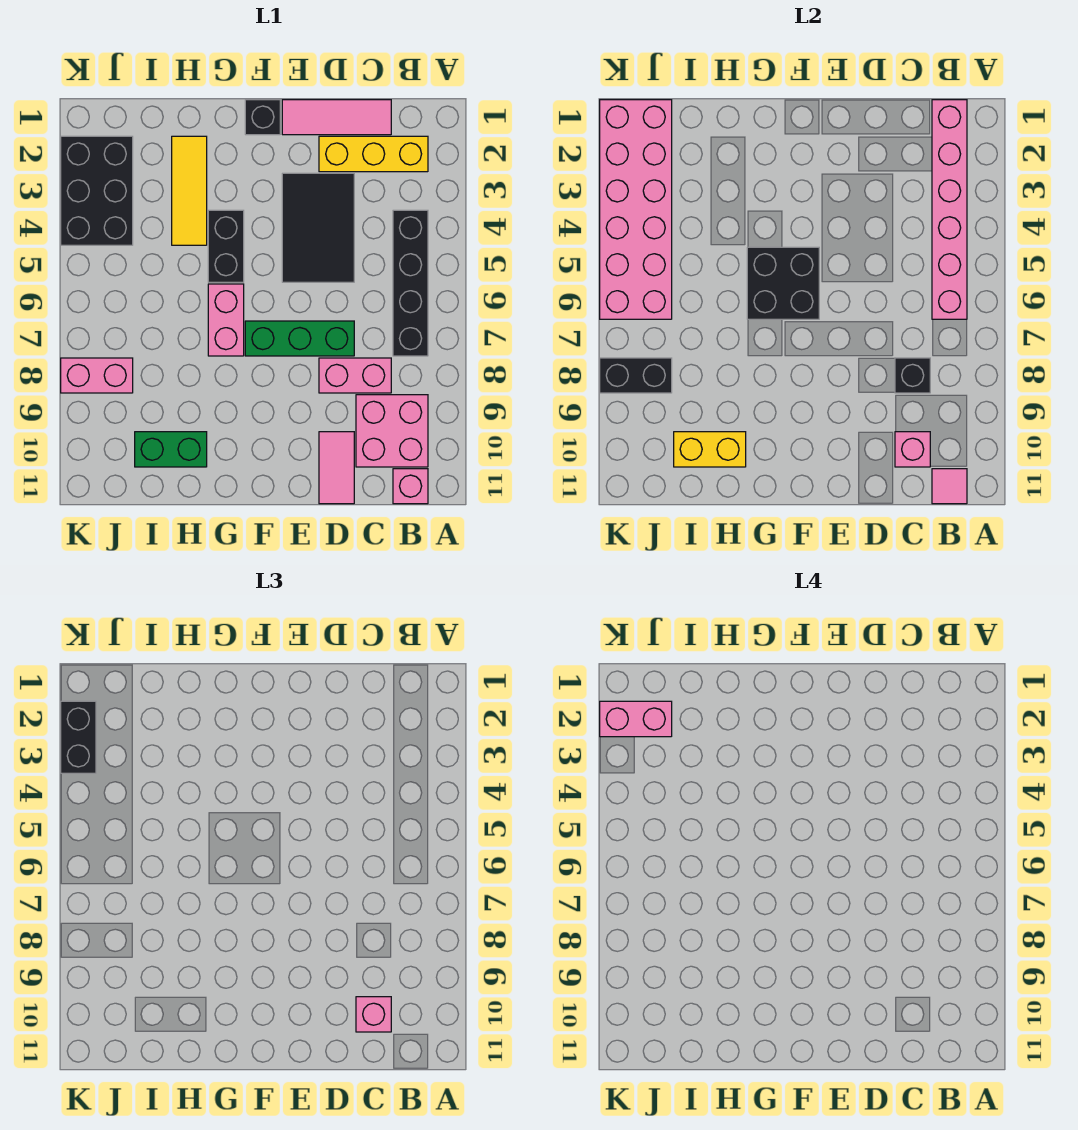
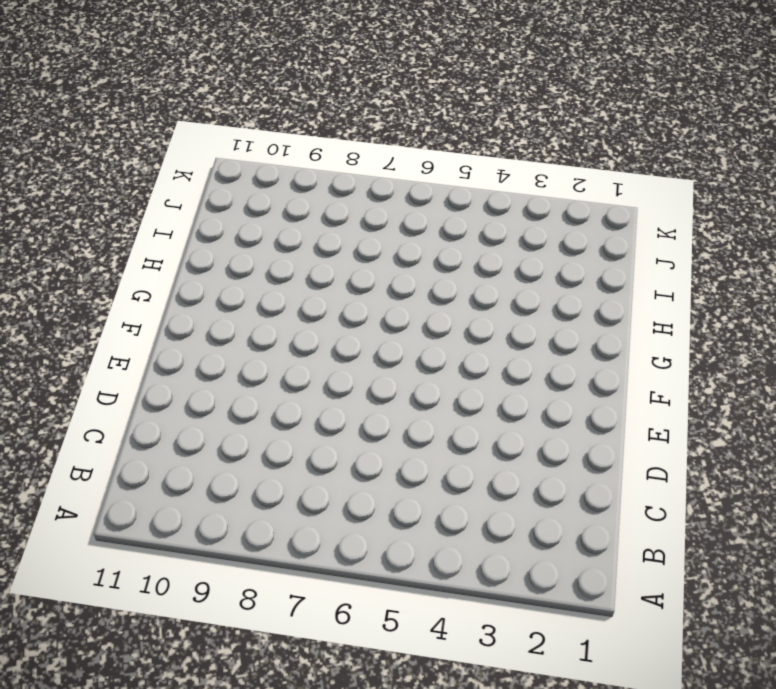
none -> yellow brick B2:D2 level 1
none -> black brick B4:B7 level 1
none -> pink brick B9:C10 level 1

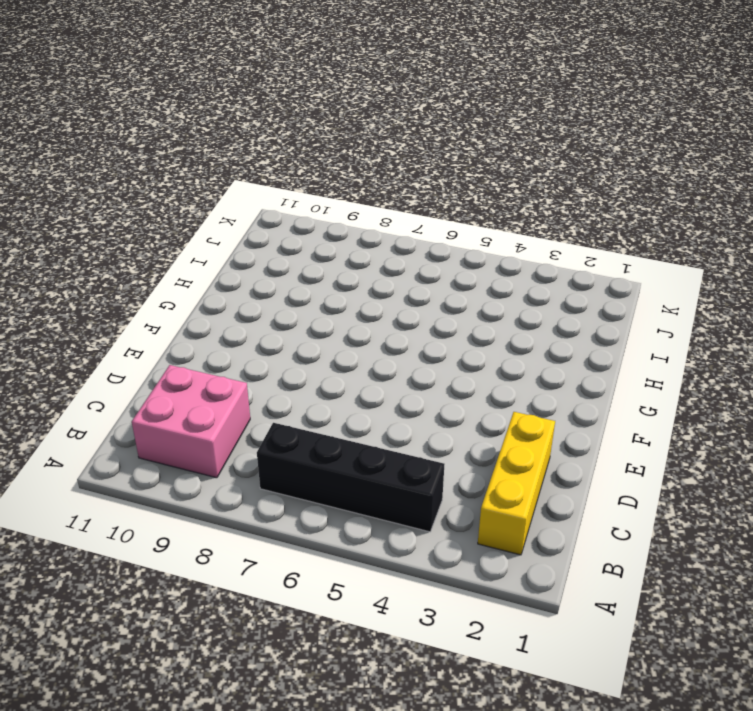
none -> pink brick B11 level 1
none -> pink tile C1:E1 level 1
none -> pink brick C8:D8 level 1

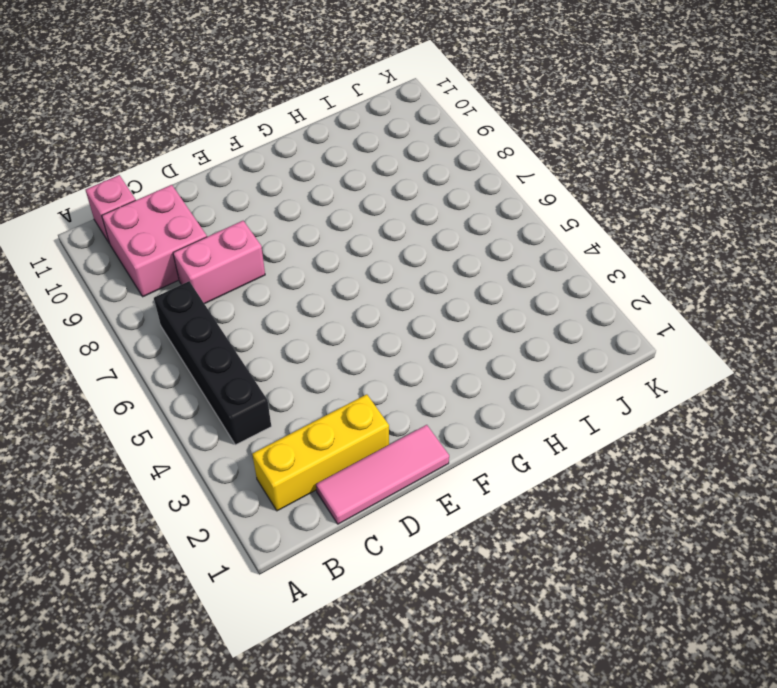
none -> black tile D3:E5 level 1
none -> green brick D7:F7 level 1
none -> pink tile D10:D11 level 1

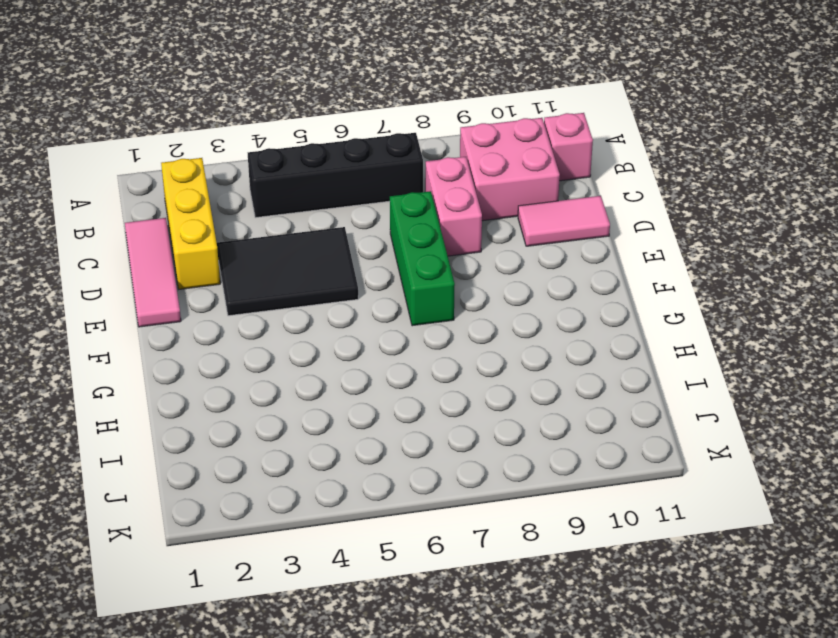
none -> black brick F1 level 1
none -> black brick G4:G5 level 1
none -> pink brick G6:G7 level 1

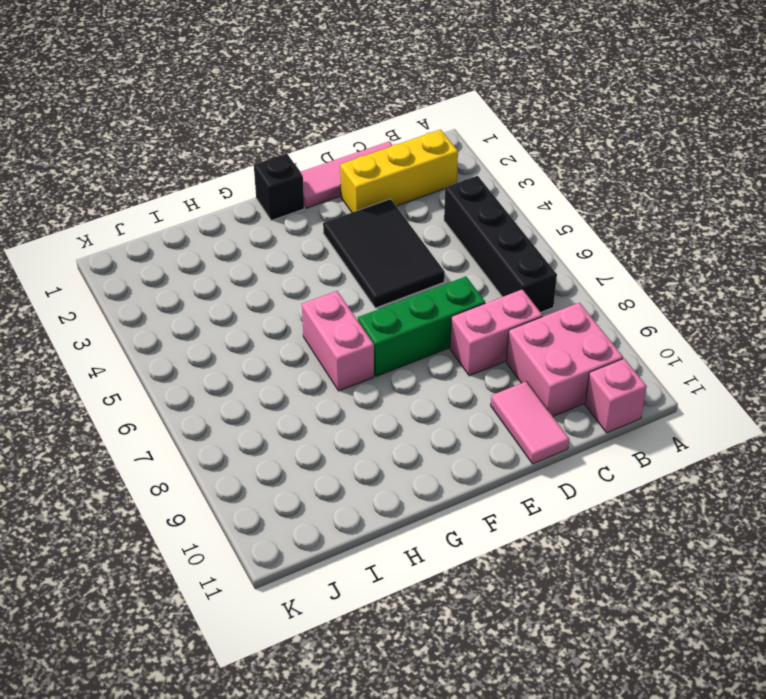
none -> black brick G4:G5 level 1
none -> yellow tile H2:H4 level 1
none -> green brick H10:I10 level 1

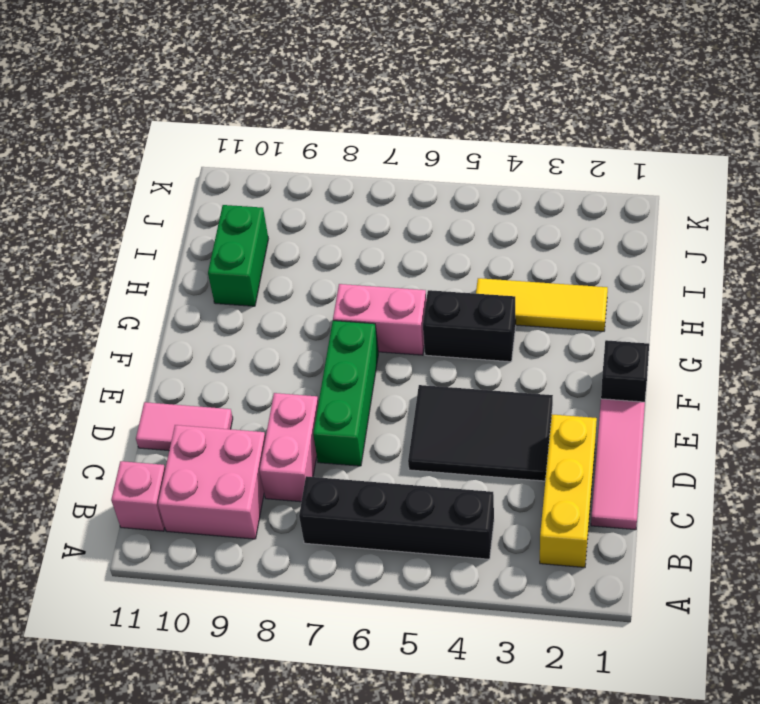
none -> black brick J2:K4 level 1
none -> pink brick J8:K8 level 1
none -> pink brick B1:B6 level 2

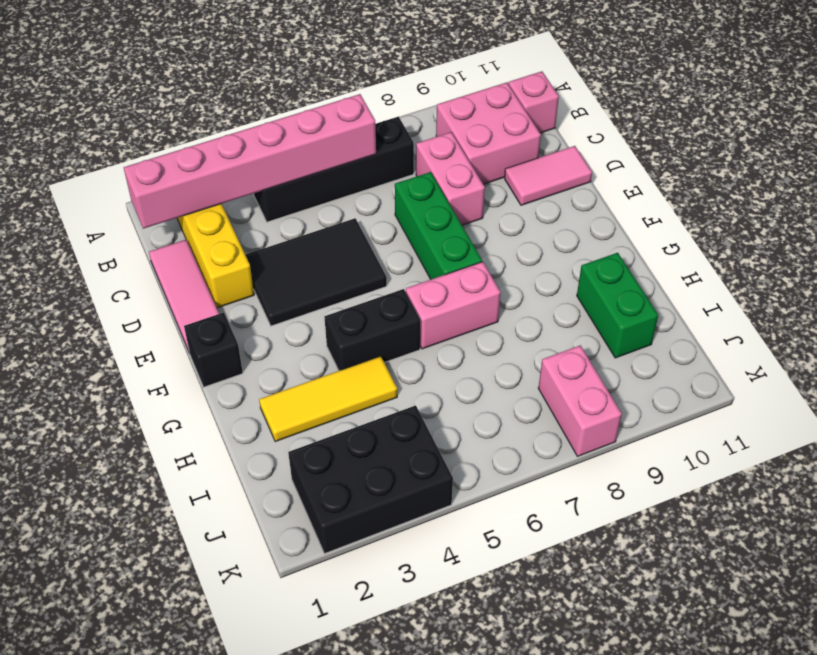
none -> pink tile B11 level 2
none -> black brick C8 level 2
none -> pink brick C10 level 2

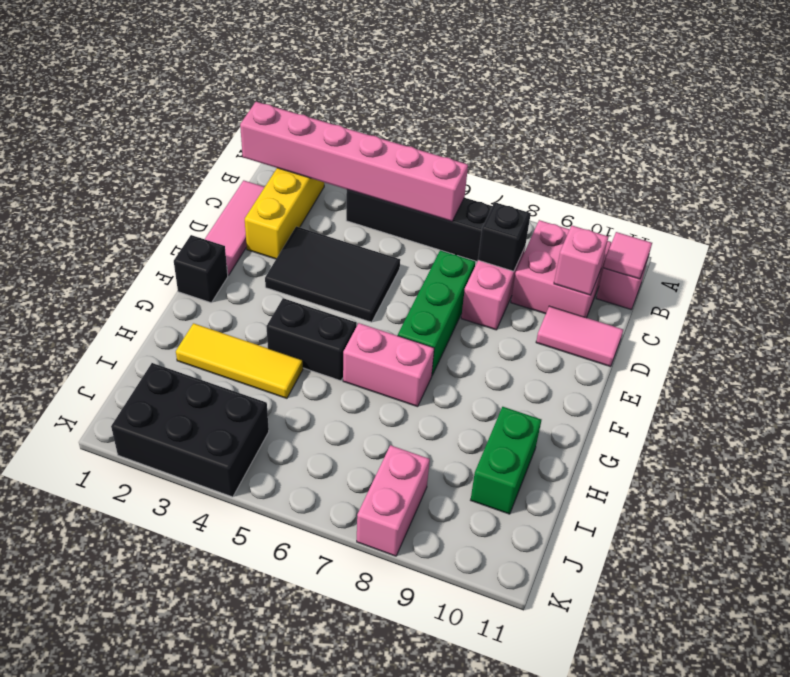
none -> black brick F5:G6 level 2
none -> yellow brick H10:I10 level 2
none -> pink brick J1:K6 level 2

